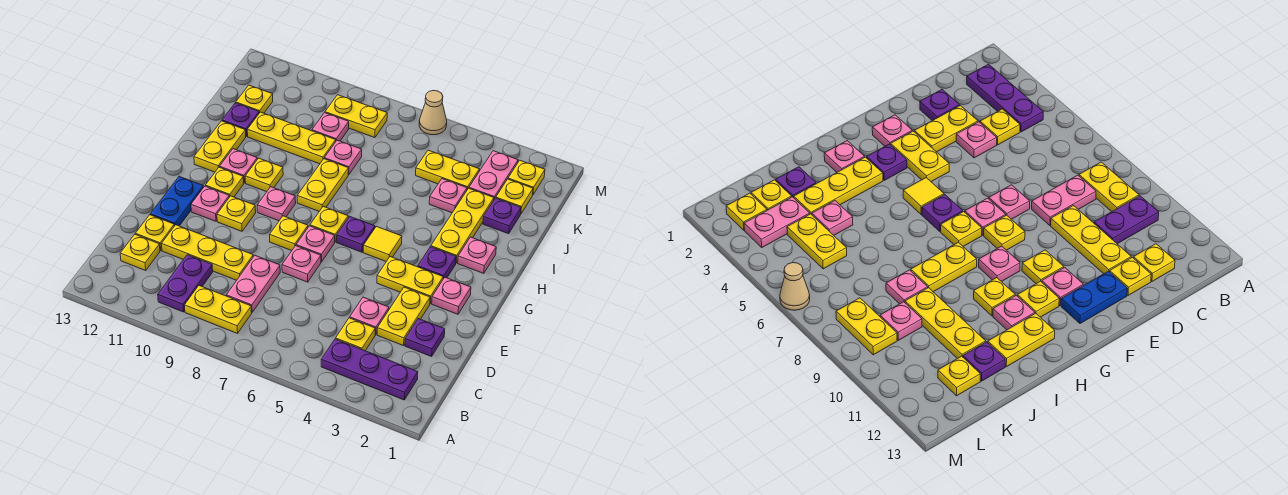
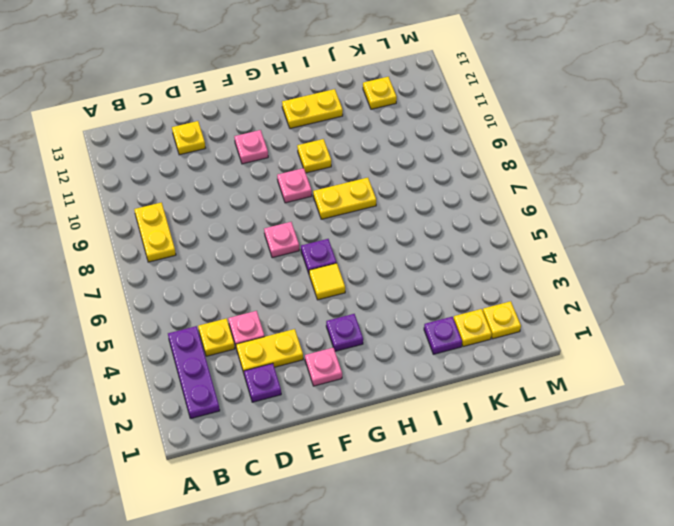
none -> purple plate B10:C10 level 1
none -> pink plate C8:D8 level 1
none -> yellow plate C12 level 1
none -> yellow plate D9:D11 level 1

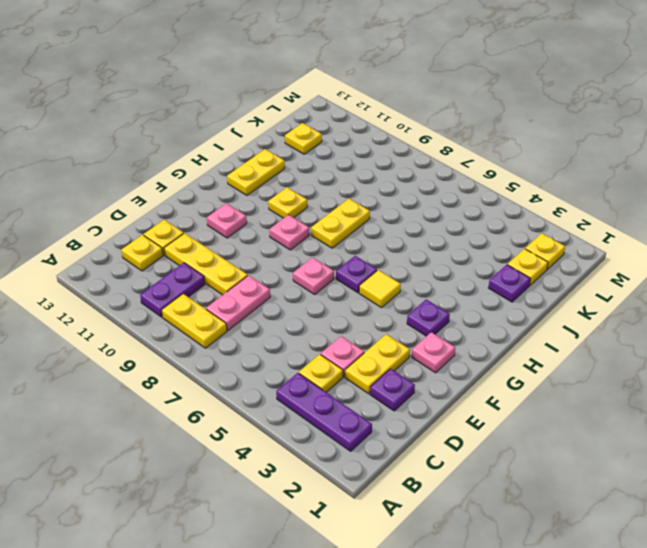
none -> pink plate E7 level 1
none -> blue plate E12:F12 level 1
none -> yellow plate F3:F4 level 1
none -> yellow plate F8 level 1

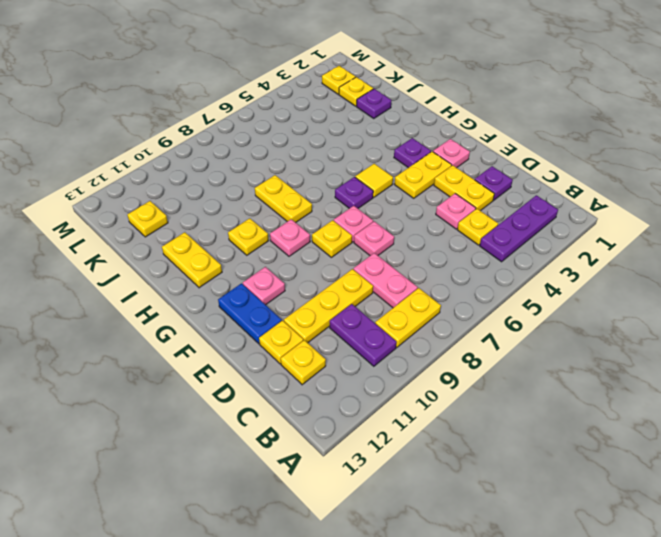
none -> yellow plate F10 level 1
none -> yellow plate G7 level 1
none -> yellow plate G11 level 1
none -> pink plate H2 level 1

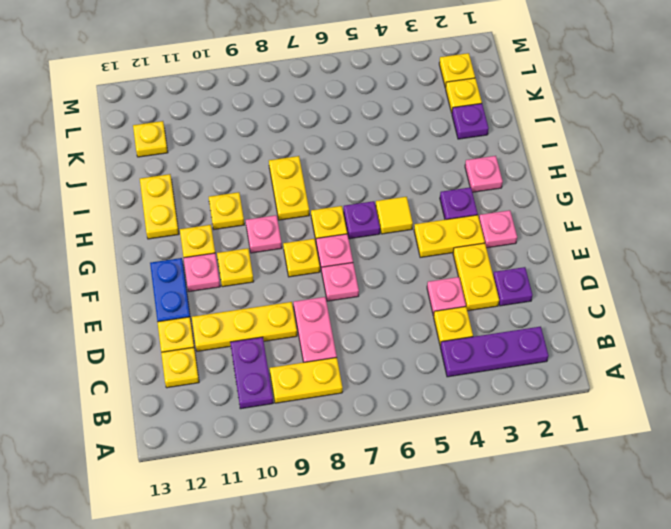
none -> yellow plate H3:J3 level 1
none -> pink plate H11 level 1
none -> pink plate J4 level 1
none -> pink plate J8 level 1

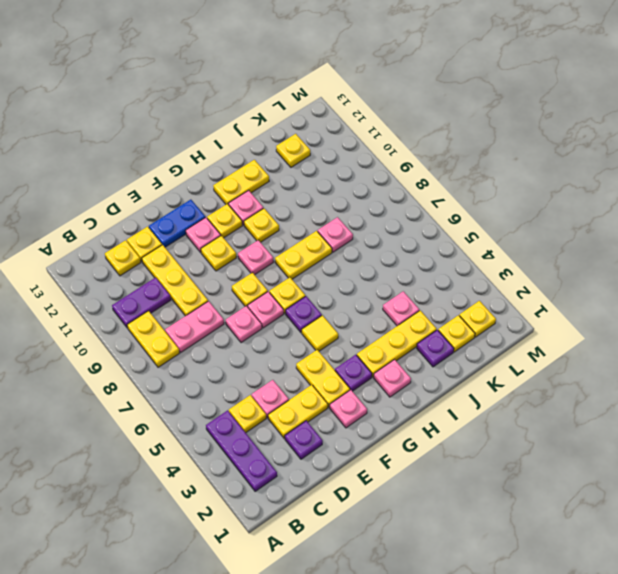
none -> yellow plate J9:J11 level 1
none -> purple plate J12 level 1
none -> pink plate K3:L3 level 1
none -> yellow plate K4:K5 level 1

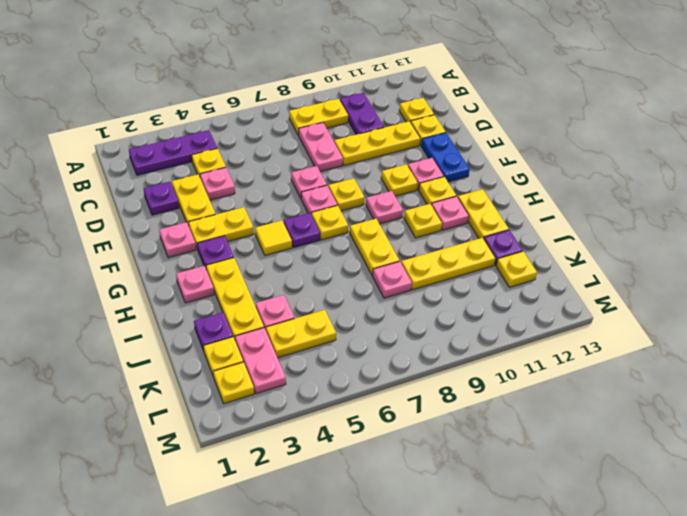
none -> pink plate K9 level 1
none -> yellow plate L8:L9 level 1
none -> tan cone M6 level 1

